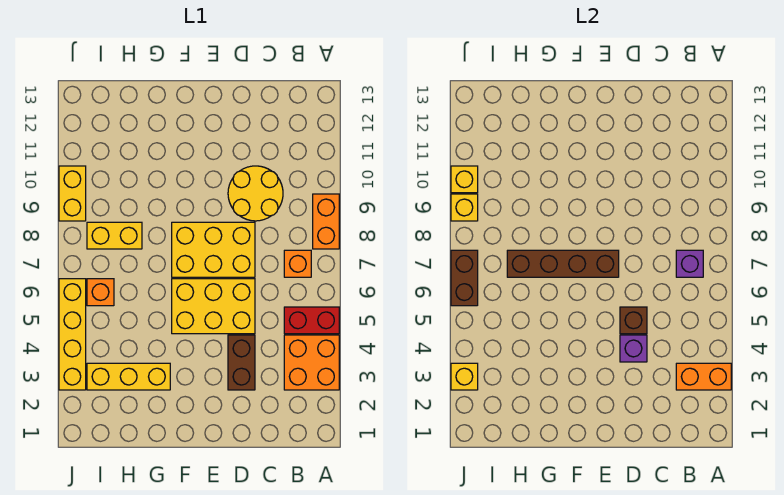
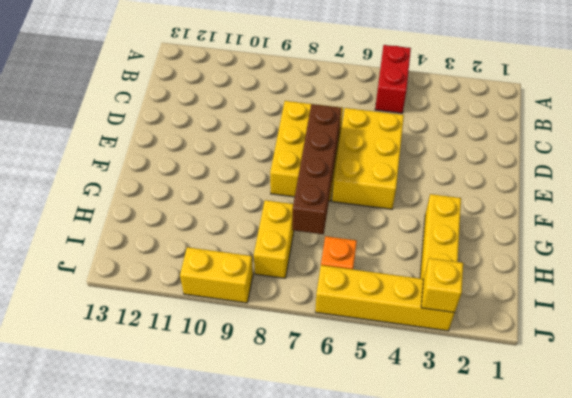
none -> orange brick A3:B4 level 1
none -> orange brick A8:A9 level 1
none -> orange brick B7 level 1

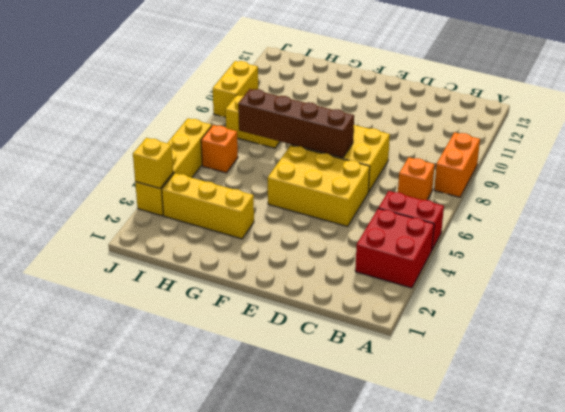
red brick A3:B4 level 1 -> orange brick A3:B4 level 1
none -> yellow round brick C9:D10 level 1
none -> brown brick D3:D4 level 1
none -> orange brick A3:B3 level 2

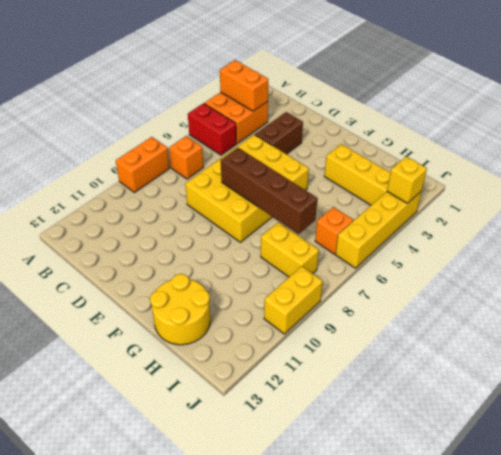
yellow round brick G12:H13 level 1 -> yellow round brick C9:D10 level 1
none -> purple brick B7 level 2
none -> purple brick D4 level 2
none -> brown brick D5 level 2

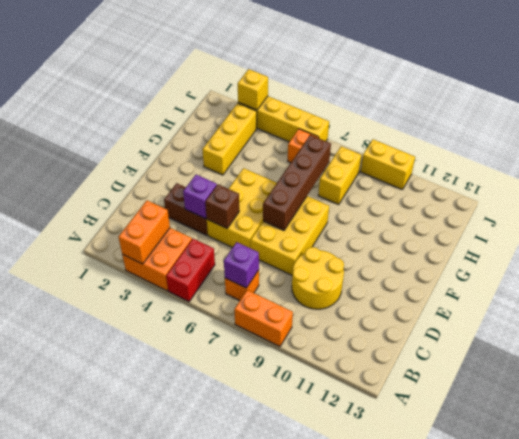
none -> brown brick J6:J7 level 2
none -> yellow brick J9 level 2
none -> yellow brick J10 level 2

